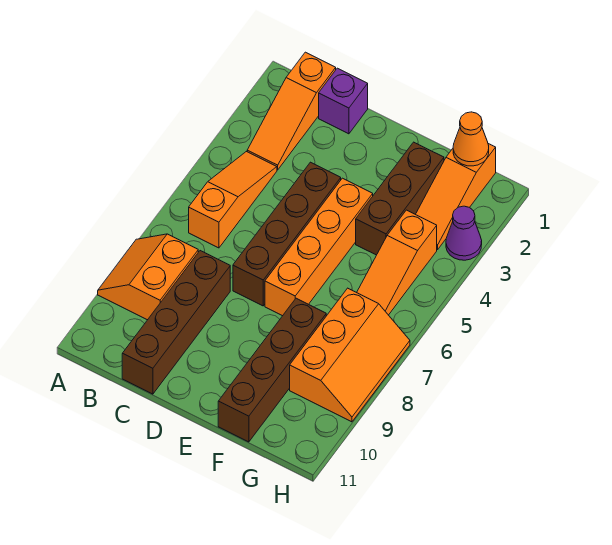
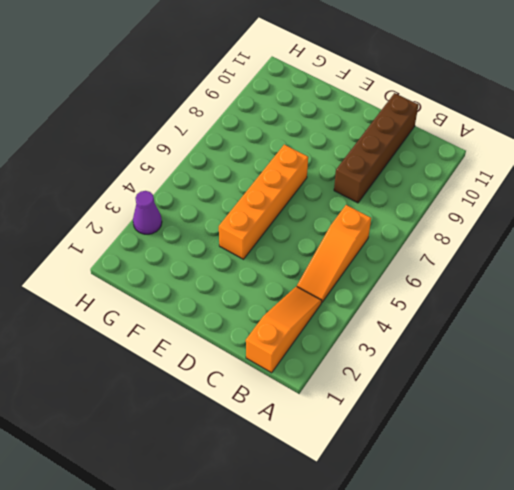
none -> orange slope A8:B9 level 1 top B
none -> purple brick C1 level 1
none -> brown brick D4:D7 level 1

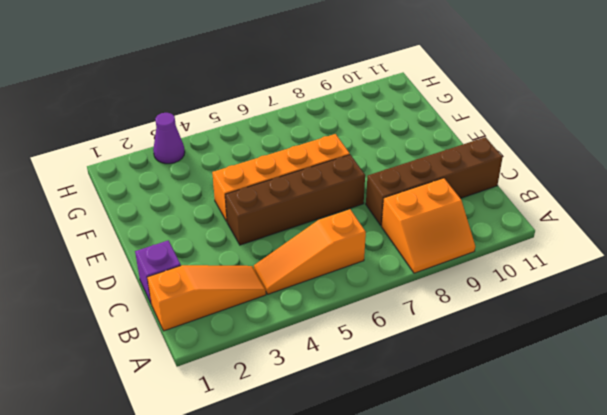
none -> brown brick F2:F4 level 1
none -> brown brick F8:F11 level 1
none -> orange slope G1:G3 level 1 top 1

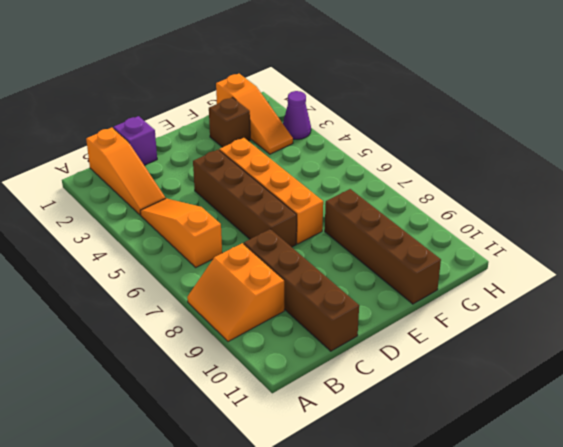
brown brick F2 level 1 -> brown brick F2:F4 level 1
none -> orange slope G4:G6 level 1 top 4
none -> orange slope G7:H9 level 1 top G
none -> orange cone G1 level 2

